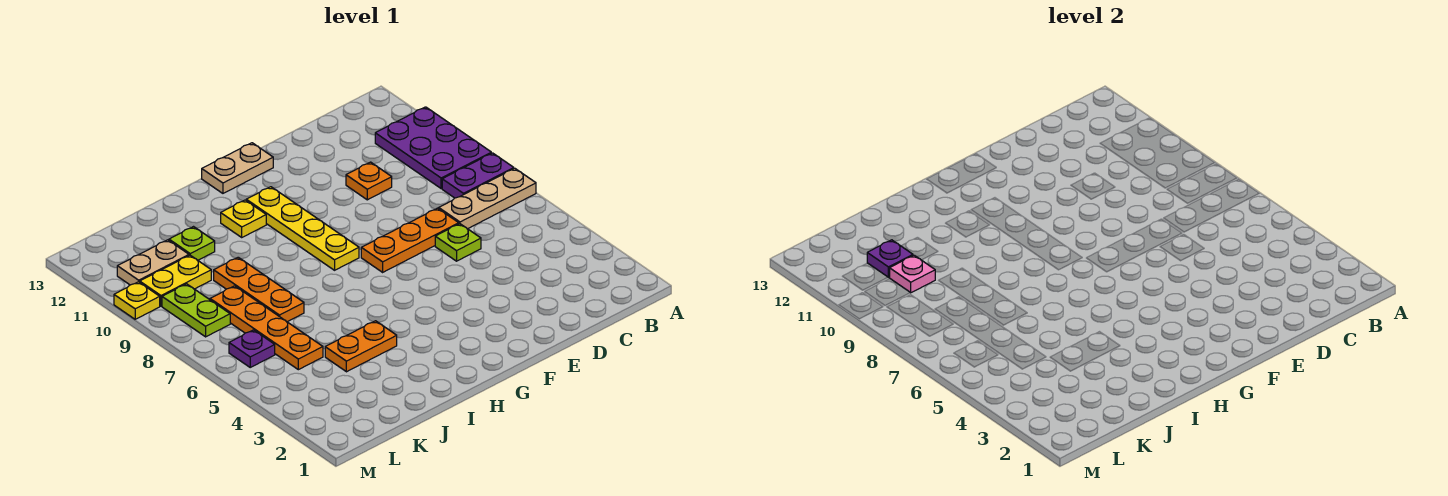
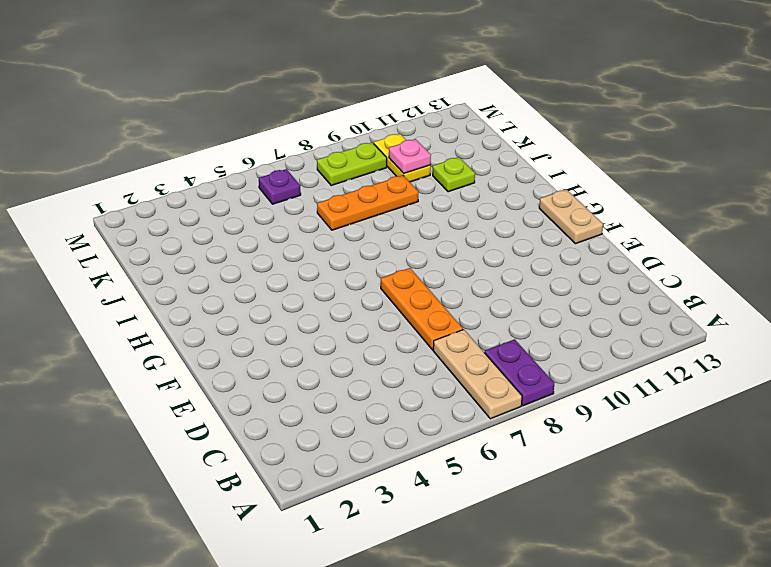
none -> purple plate A9:B11 level 1
none -> lime plate D6 level 1
none -> orange plate D10 level 1

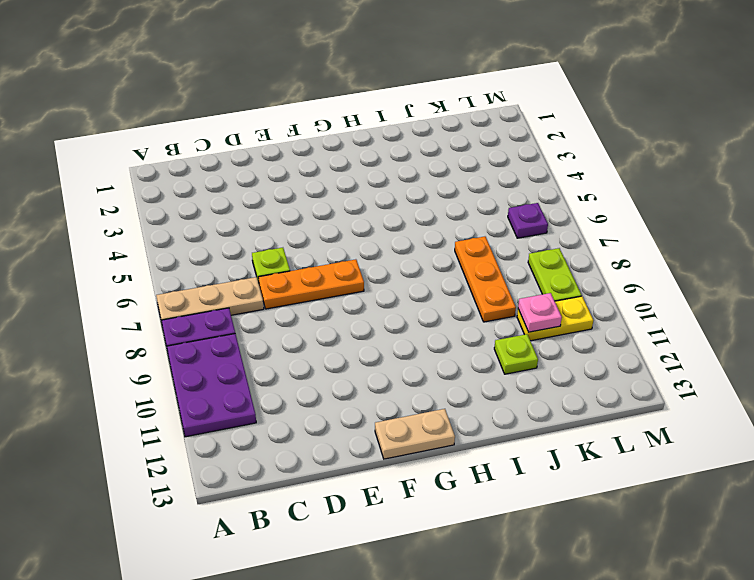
none -> orange plate D10 level 1
none -> yellow plate G8:G11 level 1
none -> yellow plate H11 level 1

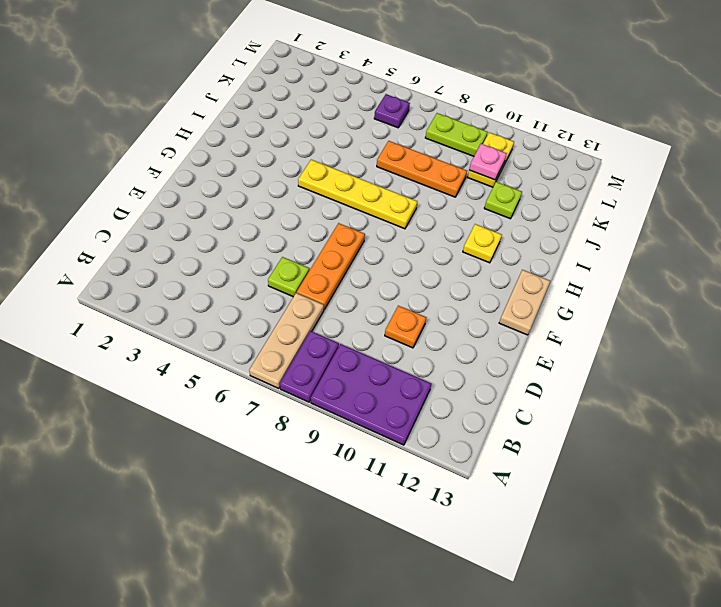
yellow plate H5:H8 level 1 -> yellow plate G8:G11 level 1
none -> orange plate I4:J4 level 1
none -> orange plate K5:K8 level 1
none -> tan plate K11:L11 level 1

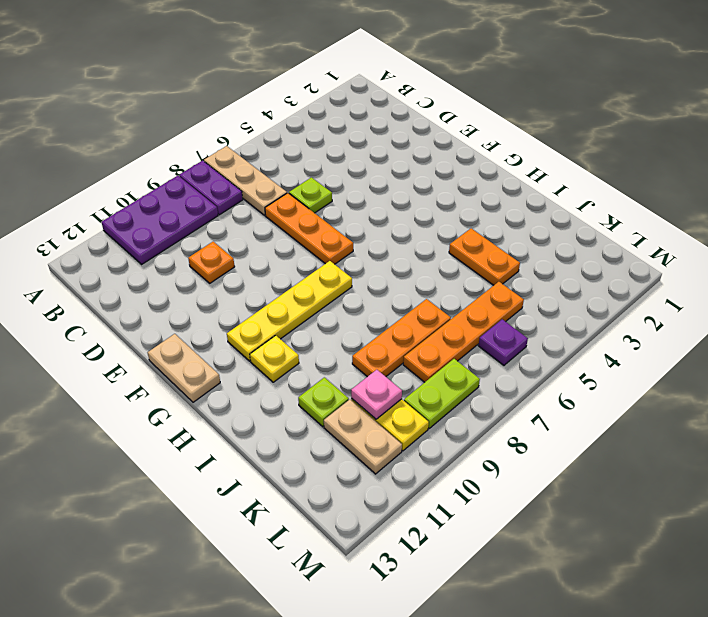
none -> yellow plate M10 level 1
none -> purple plate K11 level 2

